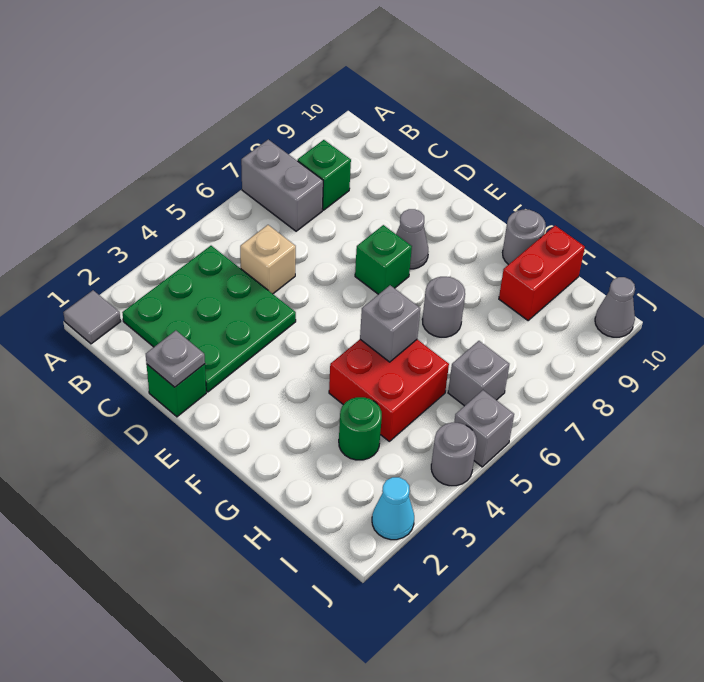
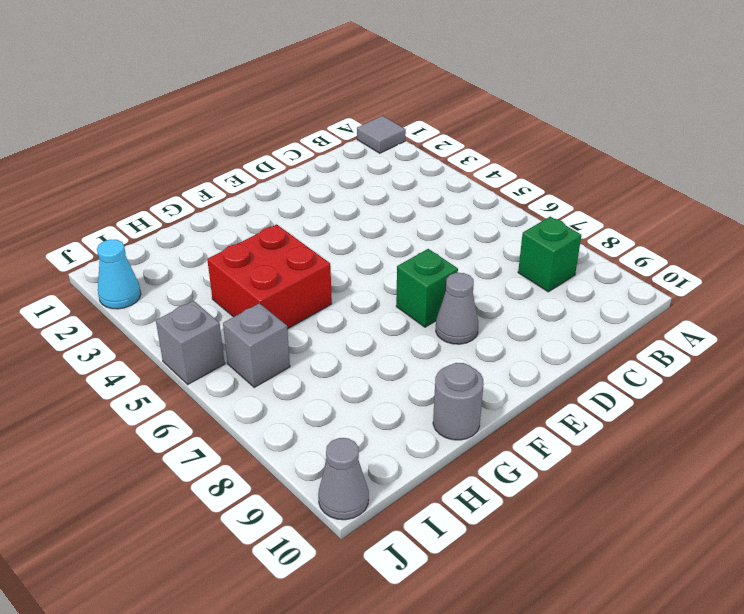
none -> grey brick A7:B7 level 1
none -> green plate B2:D4 level 1
none -> tan brick C5 level 1

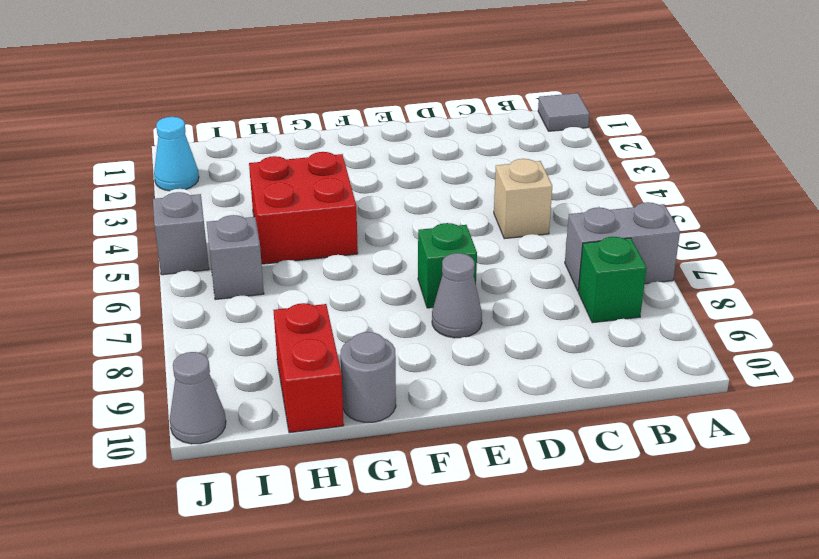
none -> green plate B2:D4 level 1
none -> green brick D1 level 1
none -> grey round brick G7 level 1

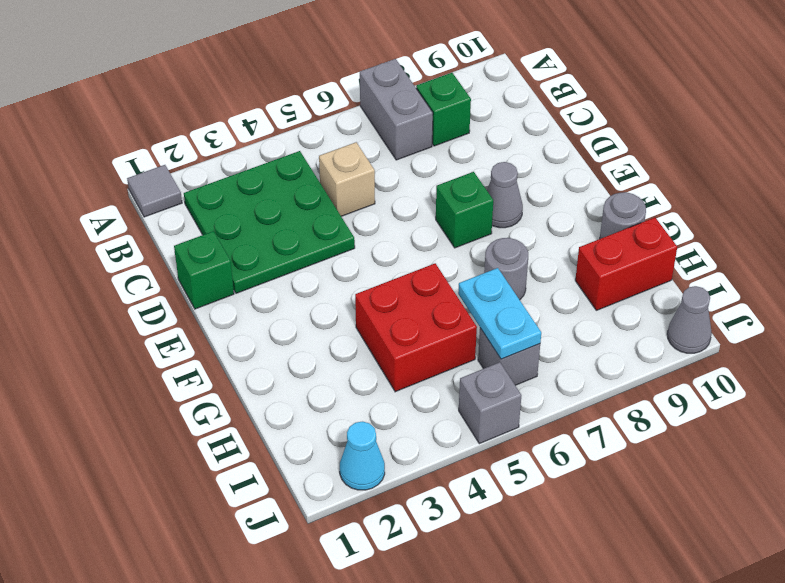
cyan plate H6:I6 level 2 -> none
none -> green round brick H3 level 1
none -> grey round brick J4 level 1
none -> grey plate D1 level 2

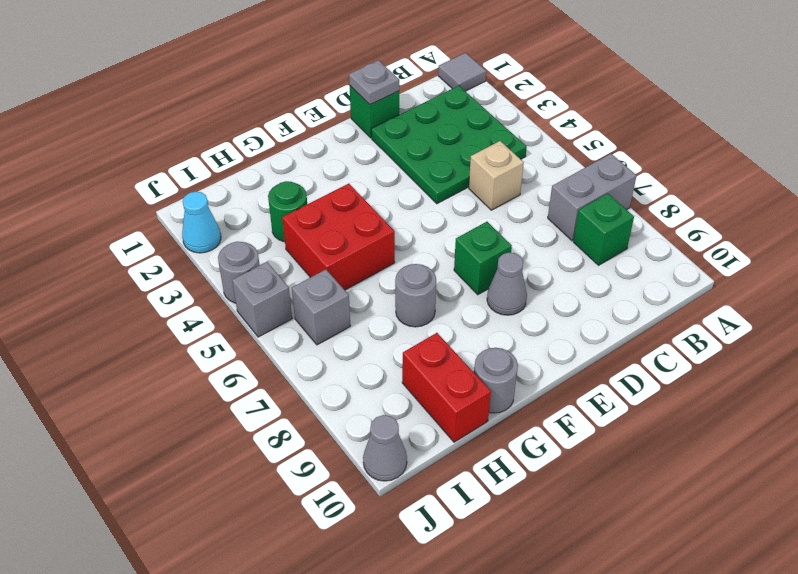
none -> grey brick G5 level 2

